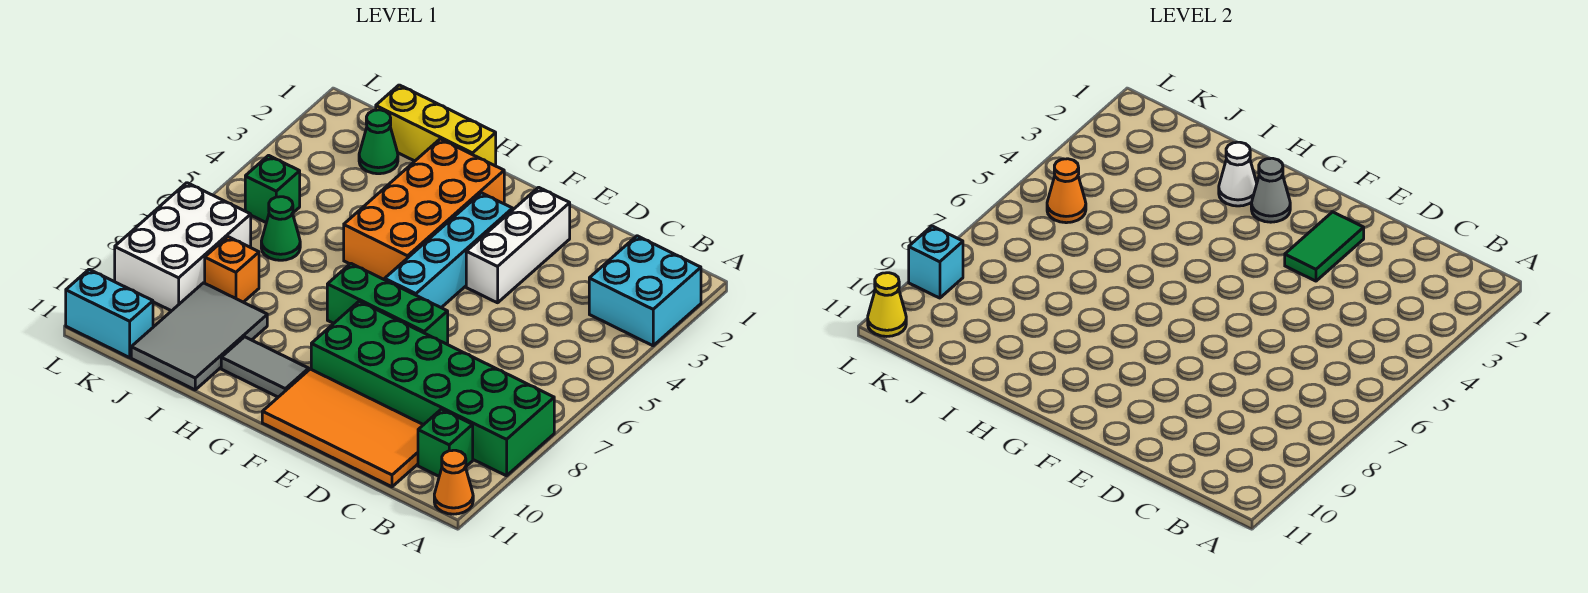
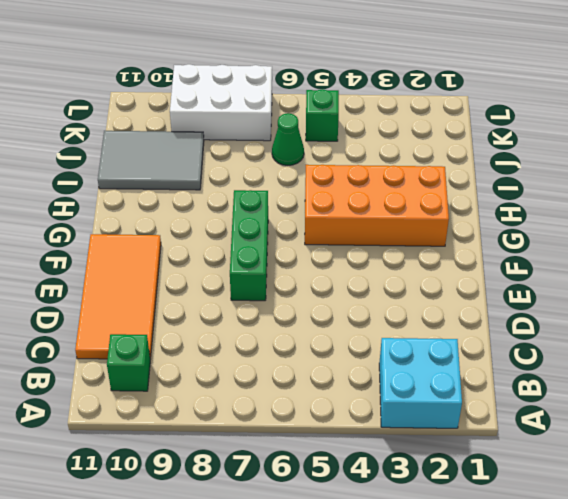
none -> green brick A8:F9 level 1
none -> orange cone A11 level 1
none -> white brick E2:E4 level 1

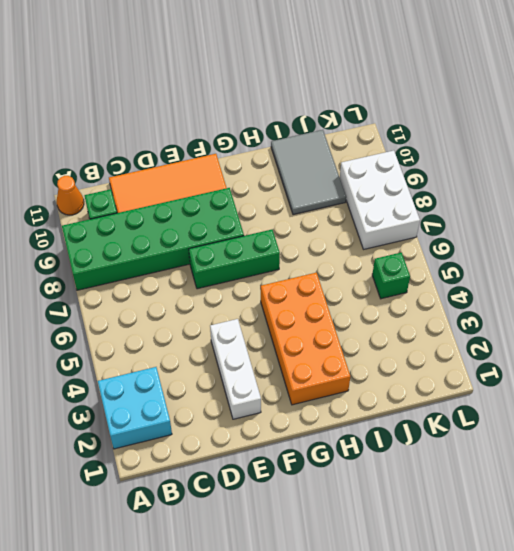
none -> cyan brick F3:F6 level 1
none -> grey tile G10:H10 level 1
none -> yellow brick H1:J1 level 1

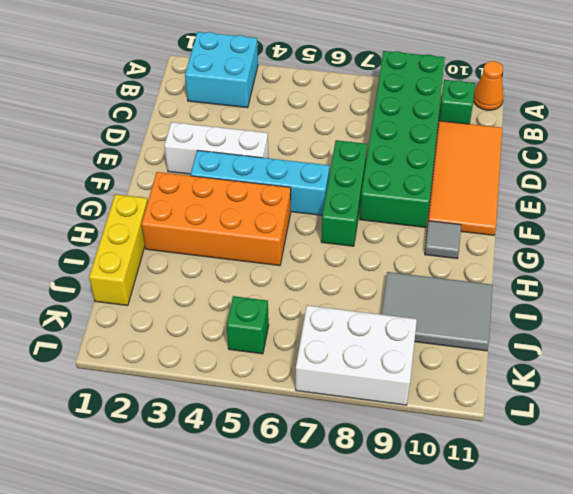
grey tile G10 level 1 -> grey tile G10:H10 level 1
none -> green cone J2 level 1
none -> green cone J6 level 1
none -> orange brick J8 level 1

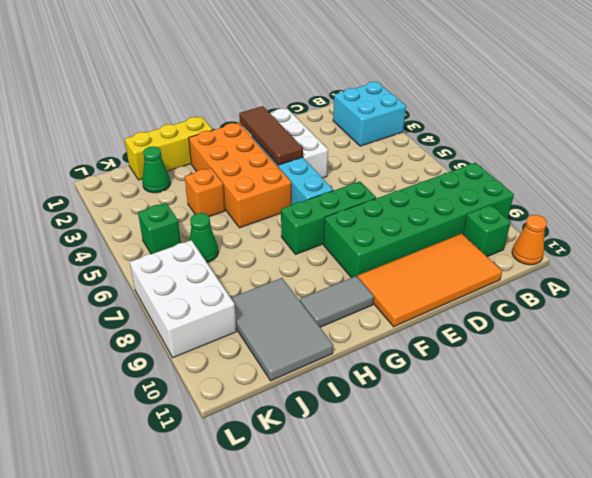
brown tile F2:F4 level 2 -> none
orange brick I4 level 1 -> orange brick J8 level 1
none -> cyan brick K11:L11 level 1
none -> green tile E2:E3 level 2
none -> grey cone G2 level 2

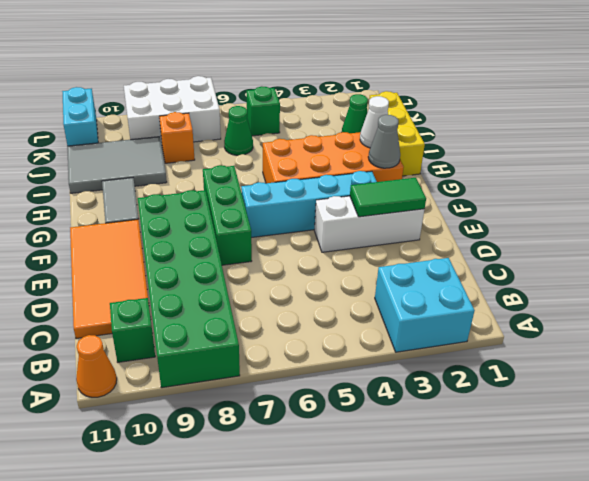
none -> orange cone K5 level 2
none -> cyan brick L9 level 2
none -> yellow cone L11 level 2

